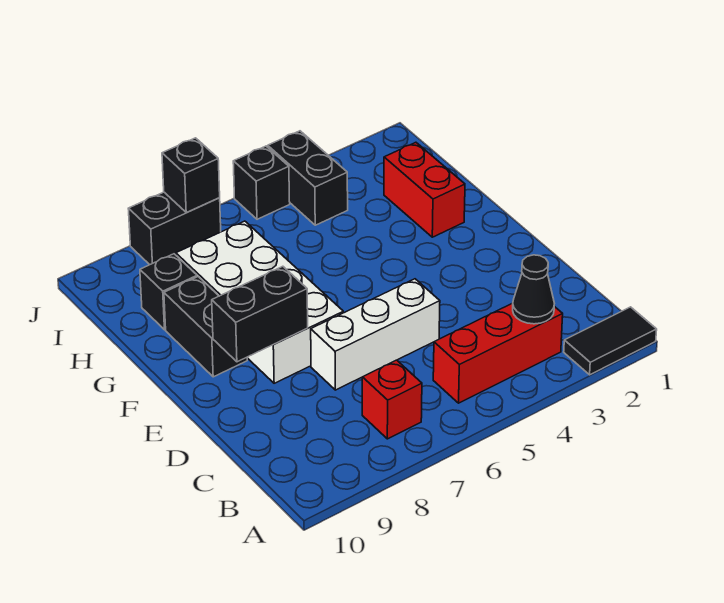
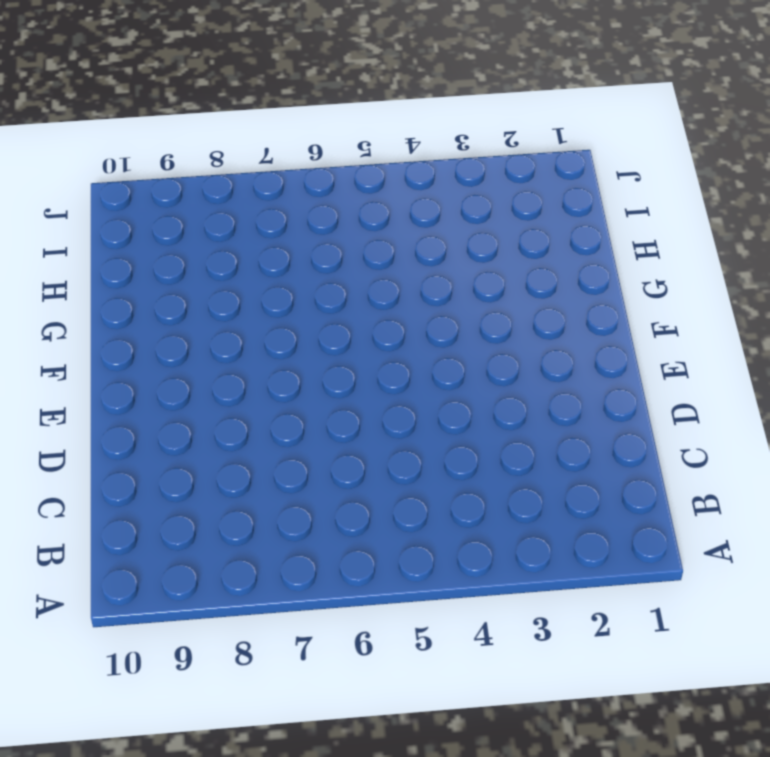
none -> black tile A1:A2 level 1
none -> red brick B3:B5 level 1
none -> red brick B7 level 1

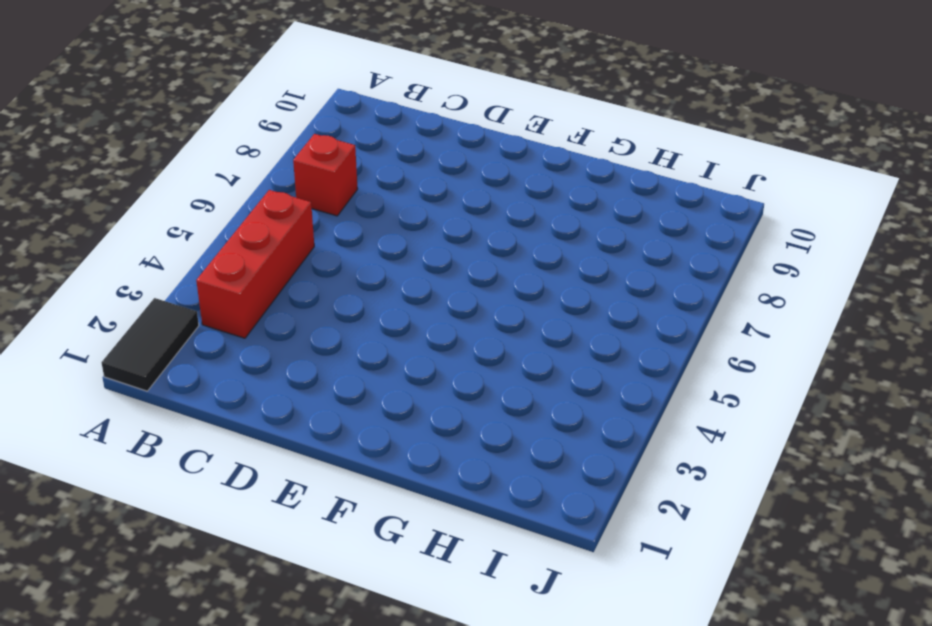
none -> white brick D5:D7 level 1
none -> white brick E7:H8 level 1
none -> black brick F9:G9 level 1

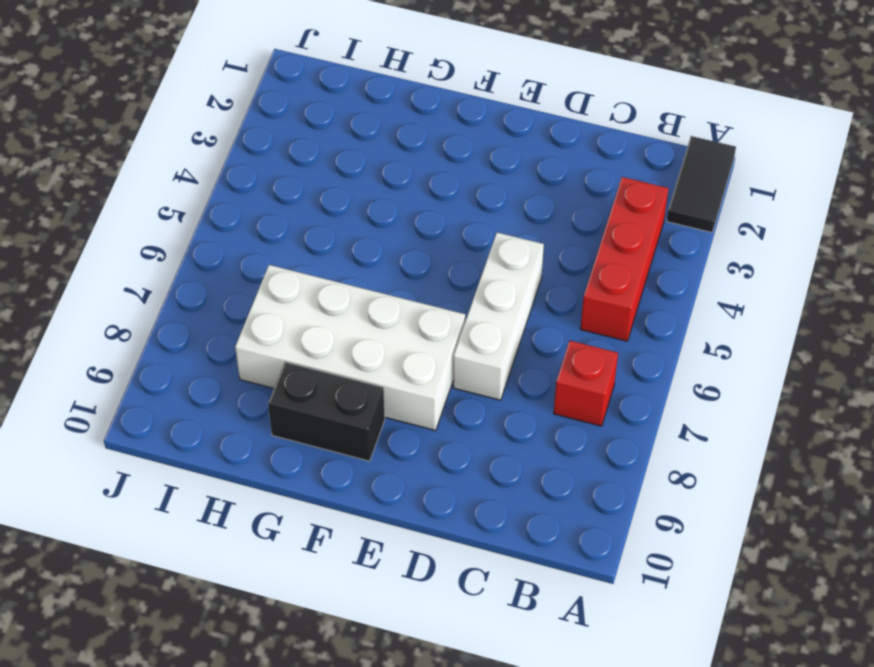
none -> red brick G2:H2 level 1
none -> black brick H9 level 1
none -> black brick I4:J4 level 1

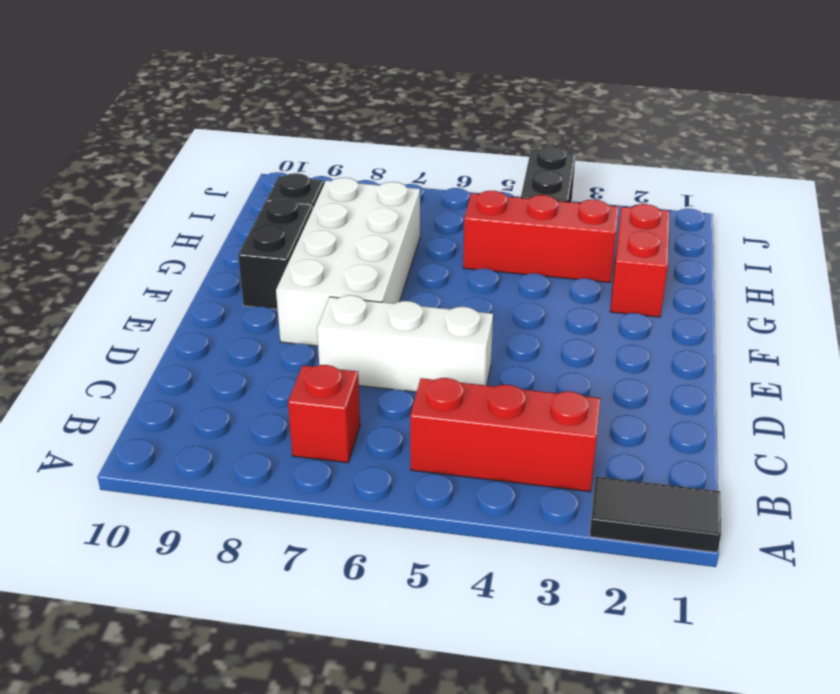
red brick H3:H5 level 1 -> none
none -> black brick J5 level 1
none -> black brick J7:J8 level 1
none -> black cone B3 level 2

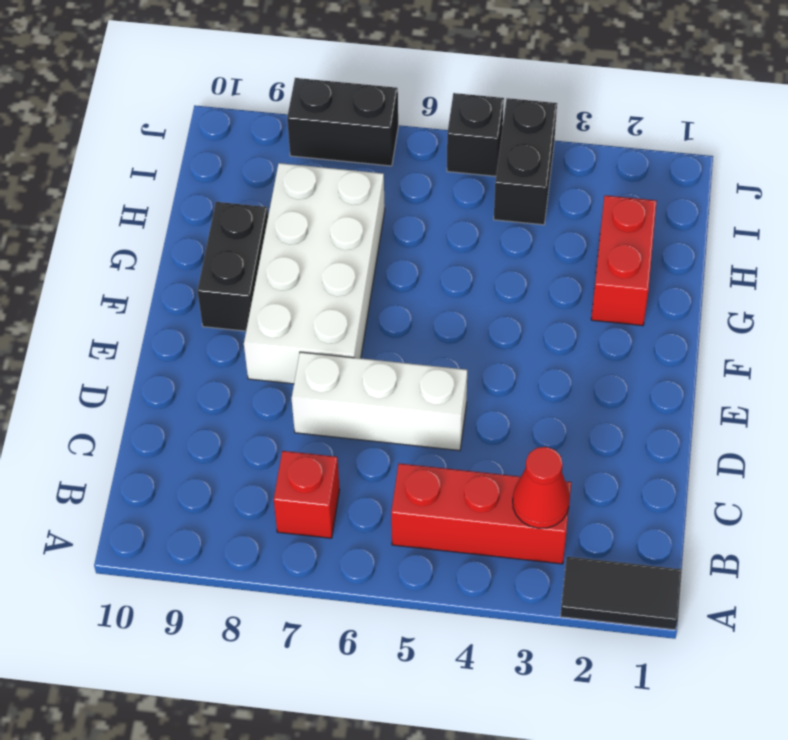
red cone B3 level 2 -> black cone B3 level 2
none -> black brick H9 level 1
none -> black brick E8:E9 level 2
none -> black brick J7 level 2

